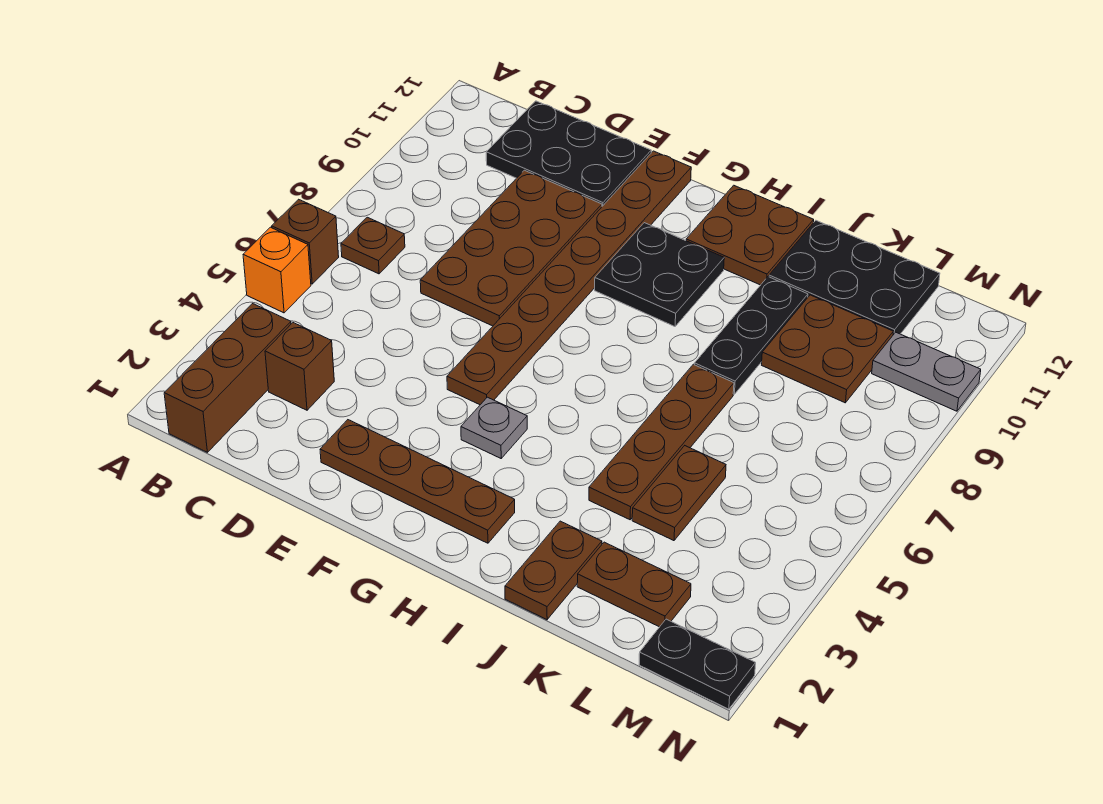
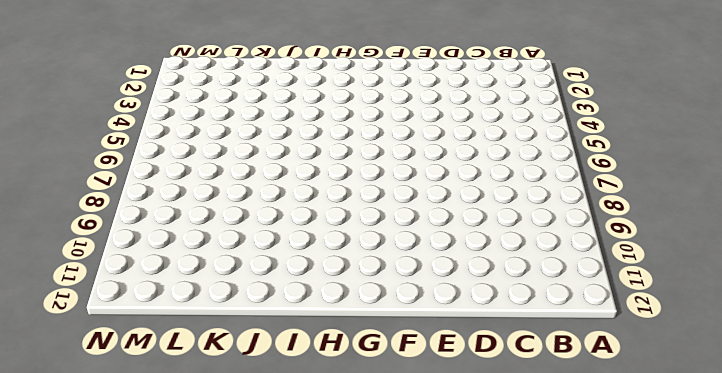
none -> orange brick A5 level 1
none -> brown brick A6 level 1
none -> brown brick B1:B3 level 1

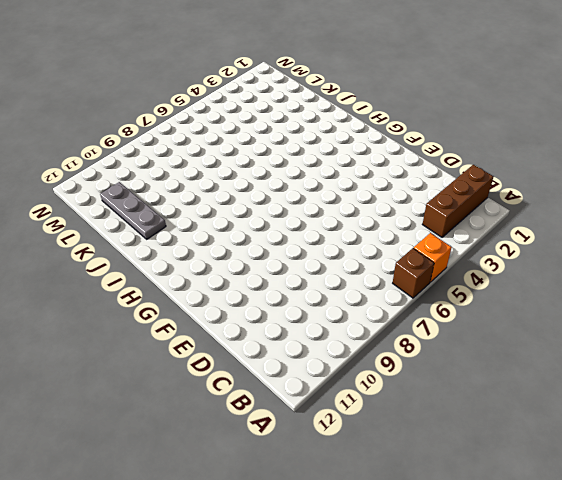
grey plate J11:L11 level 1 -> black plate J11:L12 level 1
none -> brown plate B7 level 1
none -> brown brick C3 level 1
none -> black plate C11:E12 level 1

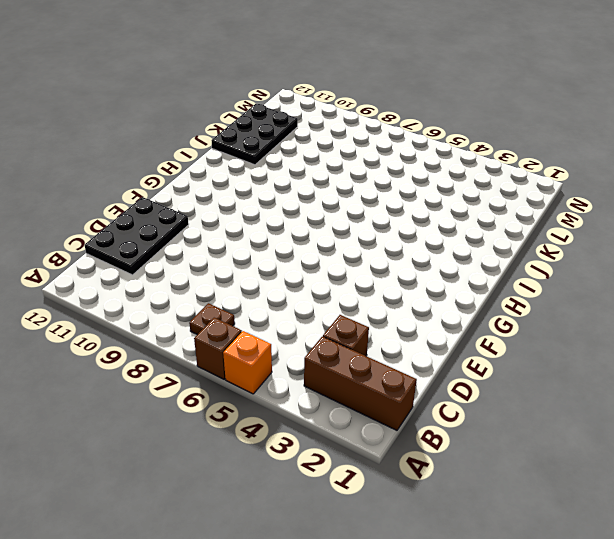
none -> brown plate D7:E10 level 1
none -> brown plate E2:H2 level 1
none -> brown plate F5:F12 level 1

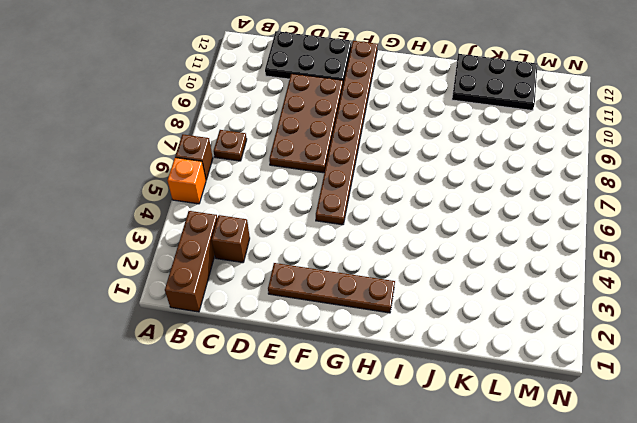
none -> grey plate G4 level 1
none -> black plate G9:H10 level 1
none -> brown plate H11:I12 level 1

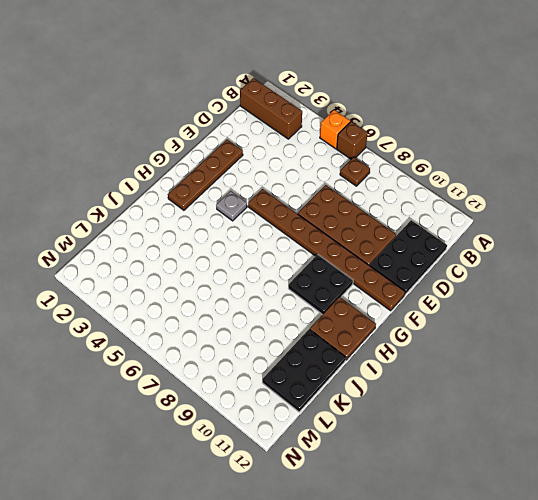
none -> brown brick C3 level 1
none -> brown plate J1:J2 level 1
none -> brown plate J4:J7 level 1

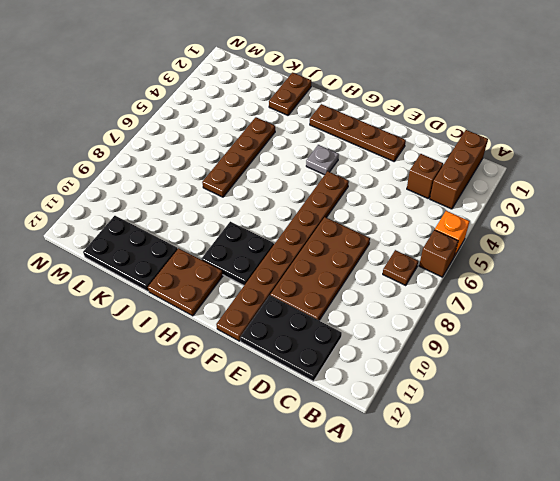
none -> black plate J8:J10 level 1
none -> brown plate K2:L2 level 1
none -> brown plate K4:K5 level 1

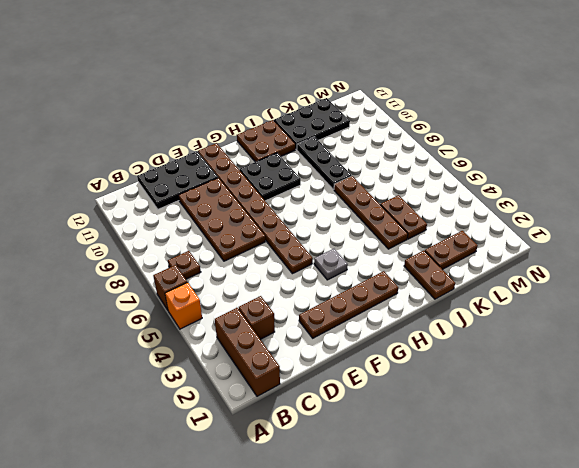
none -> brown plate K9:L10 level 1
none -> black plate M1:N1 level 1
none -> grey plate M10:N10 level 1

